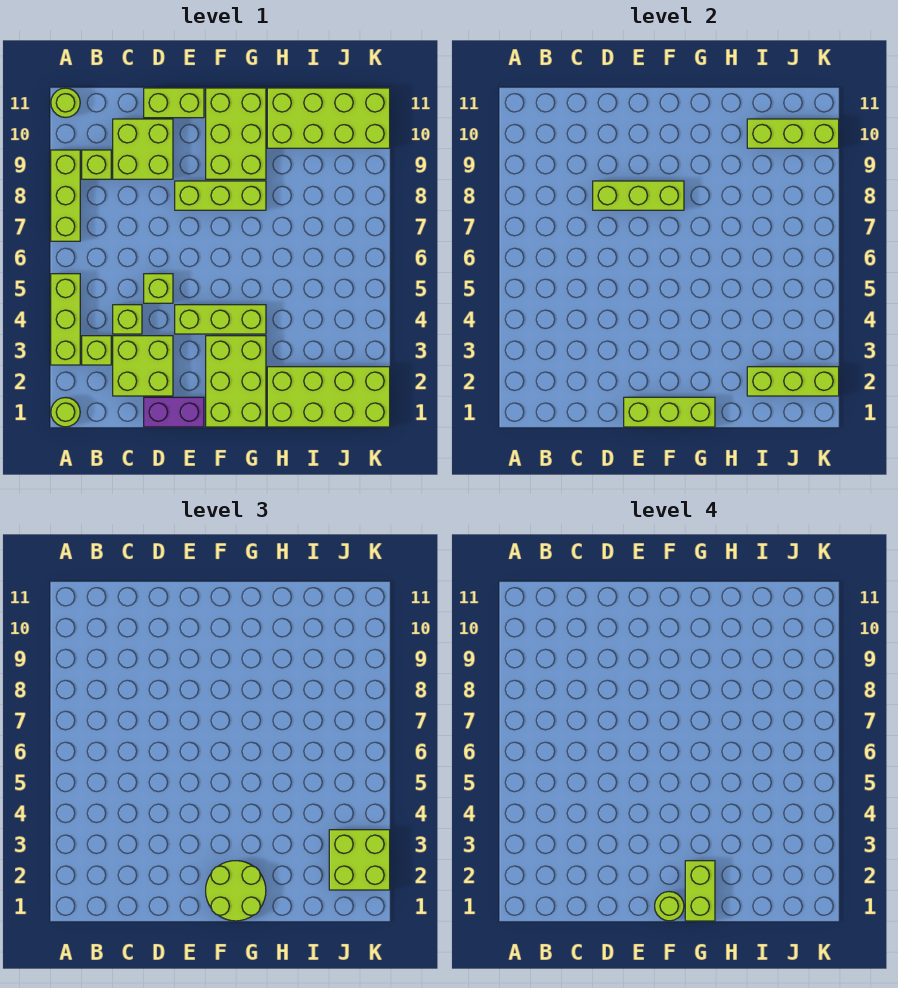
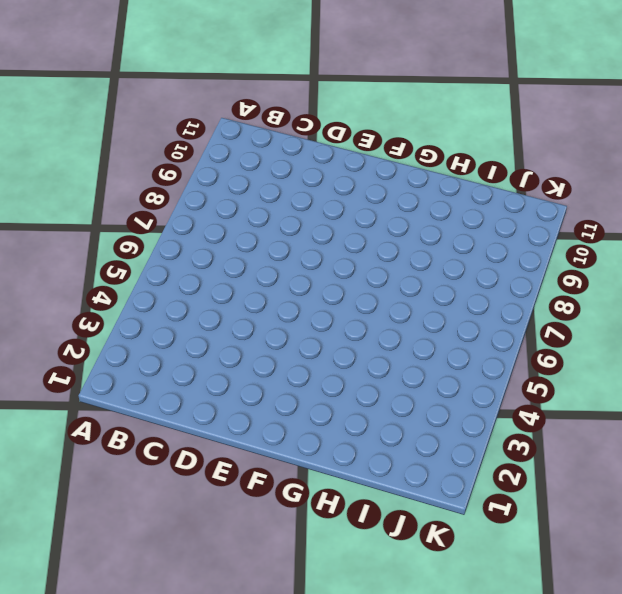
none -> lime round brick A1 level 1
none -> lime brick A3:A5 level 1
none -> lime brick A7:A9 level 1

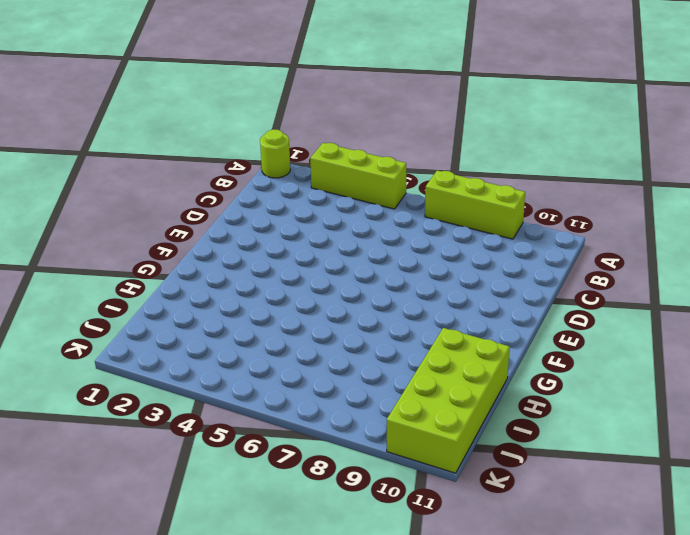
none -> lime round brick A11 level 1
none -> lime brick B3 level 1
none -> lime brick B9 level 1

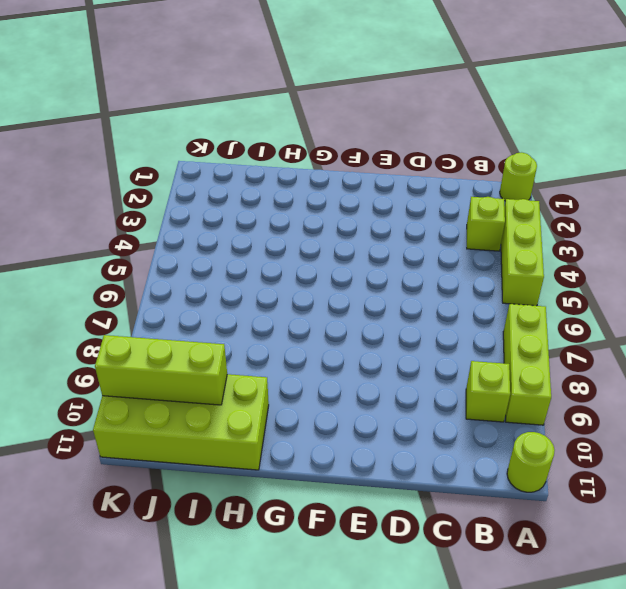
none -> lime brick C2:D3 level 1
none -> lime brick C4 level 1
none -> lime brick C9:D10 level 1

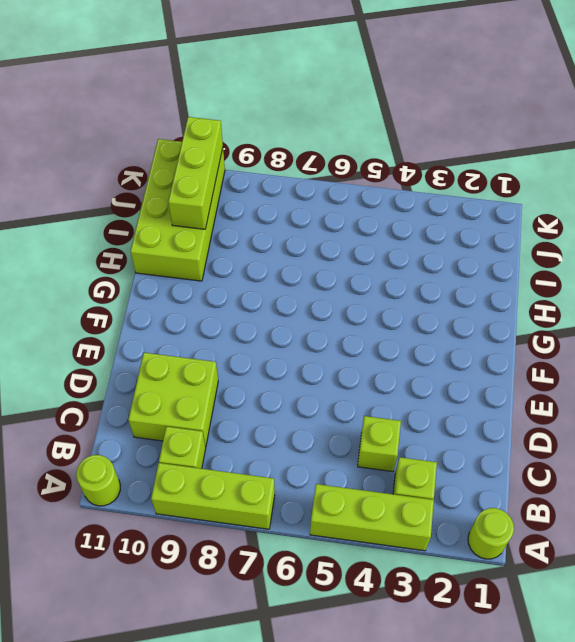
none -> lime brick C2:D3 level 1
none -> purple brick D1:E1 level 1
none -> lime brick D5 level 1

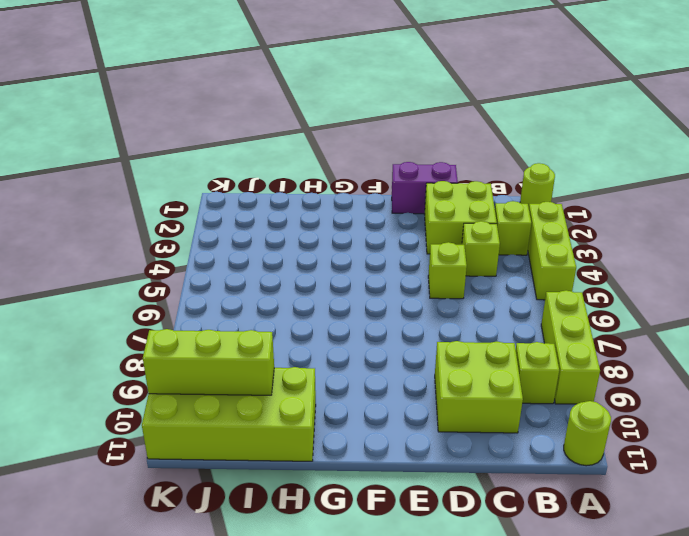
none -> lime brick D11:E11 level 1
none -> lime brick E4:G4 level 1
none -> lime brick E8:G8 level 1

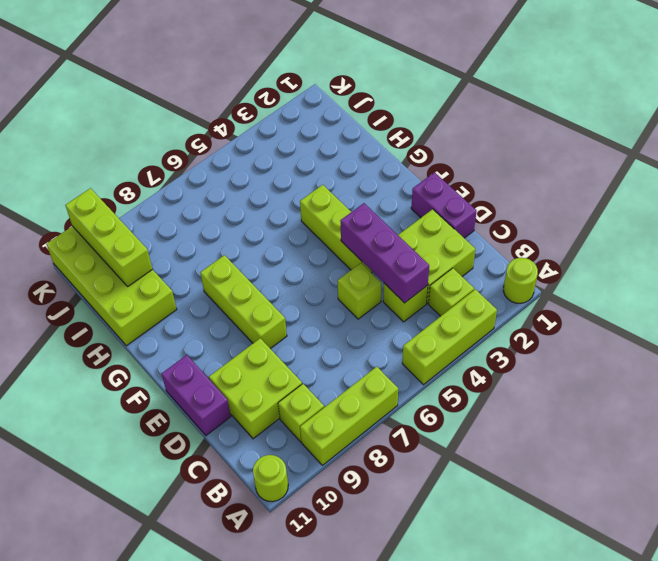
purple brick C4:E4 level 2 -> none
purple brick D11:E11 level 1 -> lime brick D11:E11 level 1
none -> lime brick F1:G3 level 1
none -> lime brick F9:G11 level 1
none -> lime brick H1:K2 level 1

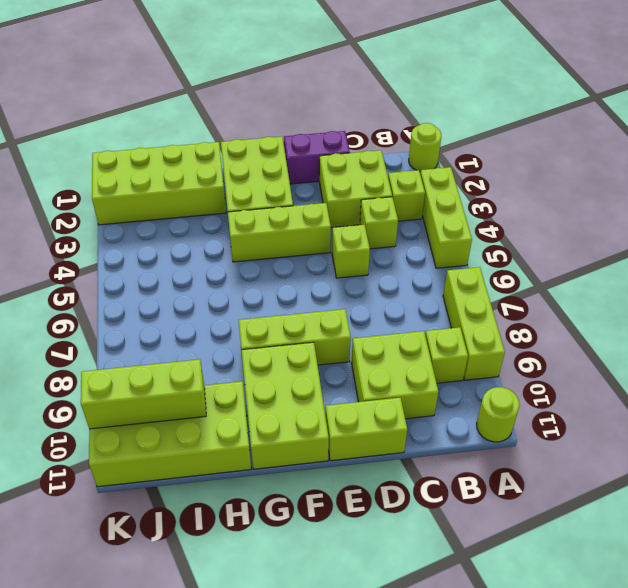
none -> lime brick D8:F8 level 2
none -> lime brick E1:G1 level 2
none -> lime brick I2:K2 level 2

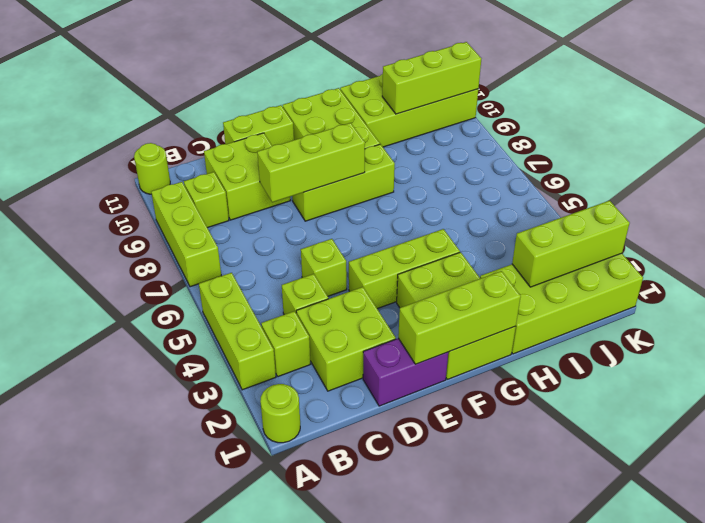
none -> lime round brick F1:G2 level 3
none -> lime brick J2:K3 level 3
none -> lime round brick F1 level 4

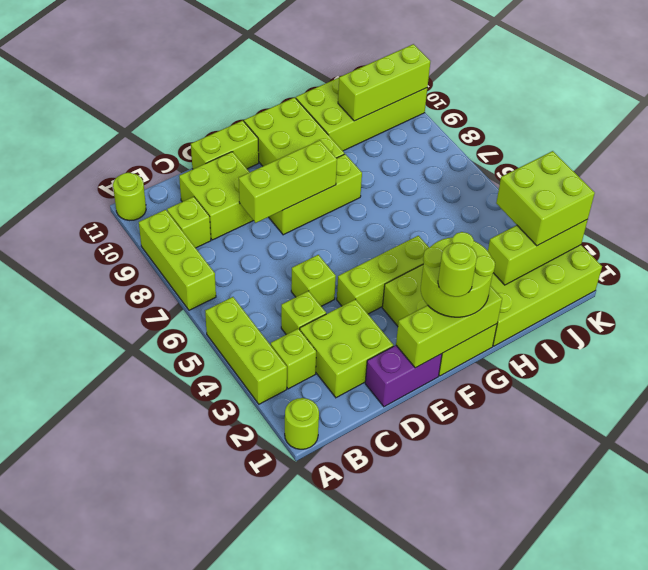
none -> lime brick G1:G2 level 4

